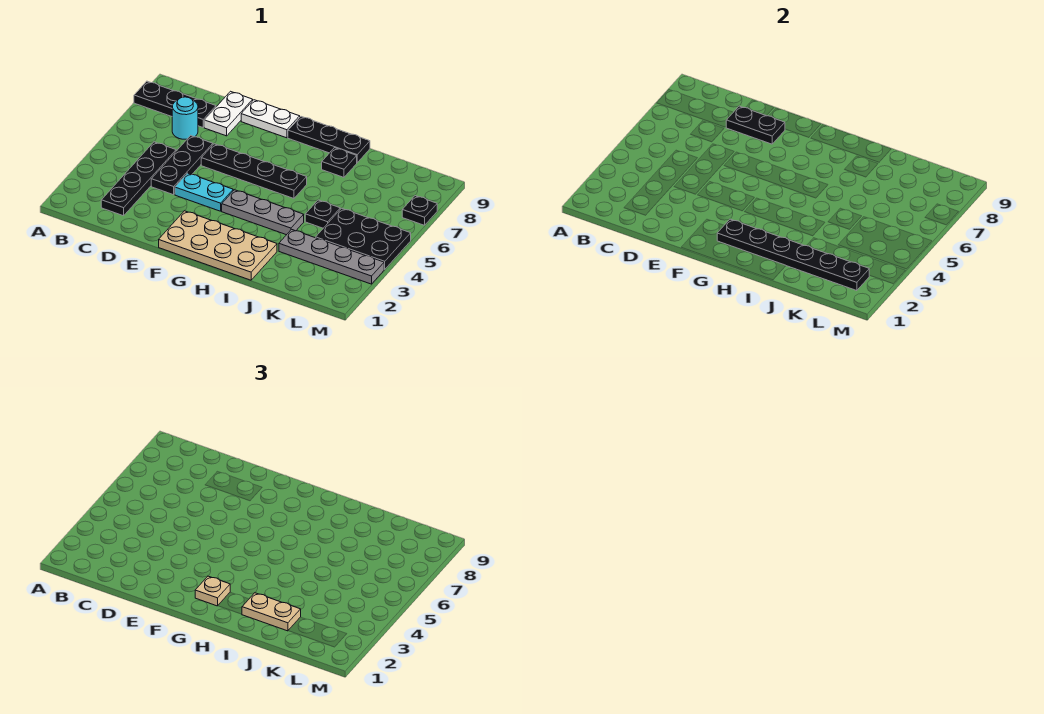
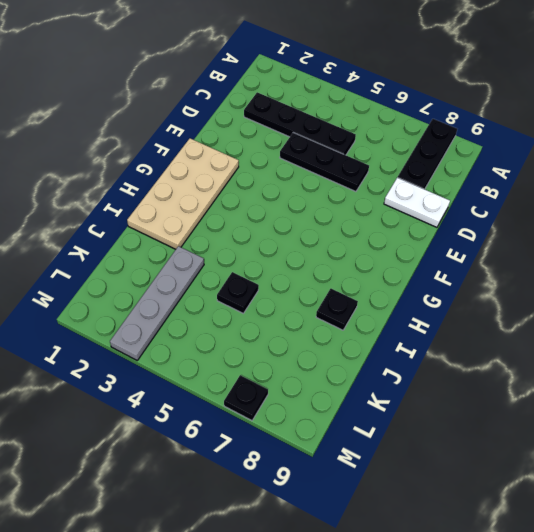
none -> cyan round brick C7 level 1
none -> cyan plate E4:F4 level 1
none -> black plate E6:H6 level 1

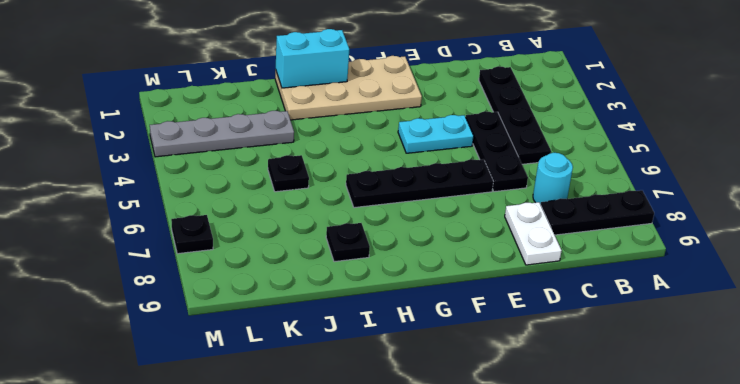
cyan brick H1:I1 level 2 -> none
none -> white plate E9:F9 level 1
none -> grey plate G4:I4 level 1
none -> black plate G9:I9 level 1

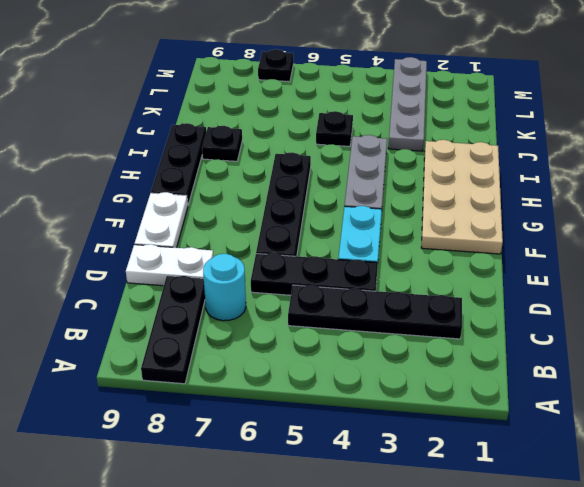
none -> black plate K4:M5 level 1
none -> black plate D8:E8 level 2
none -> black plate G2:L2 level 2

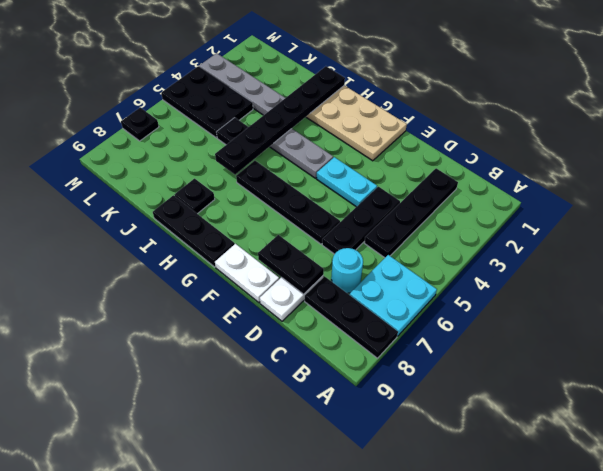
cyan plate A6:B7 level 1 -> none
black plate I1:I6 level 2 -> black plate G2:L2 level 2
none -> tan plate G2 level 3
none -> tan plate I2:J2 level 3

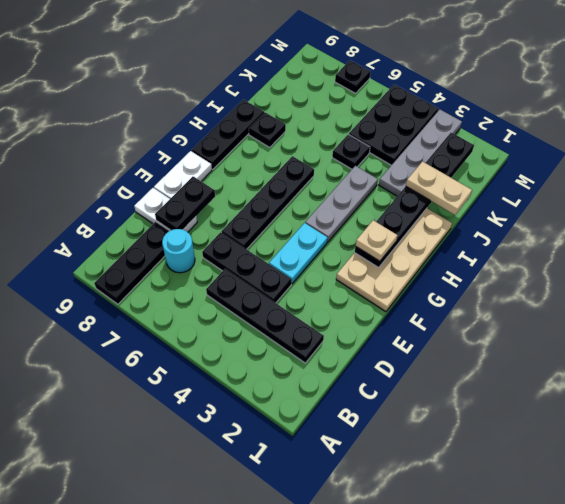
tan plate J1:J2 level 3 -> tan plate I2:J2 level 3

